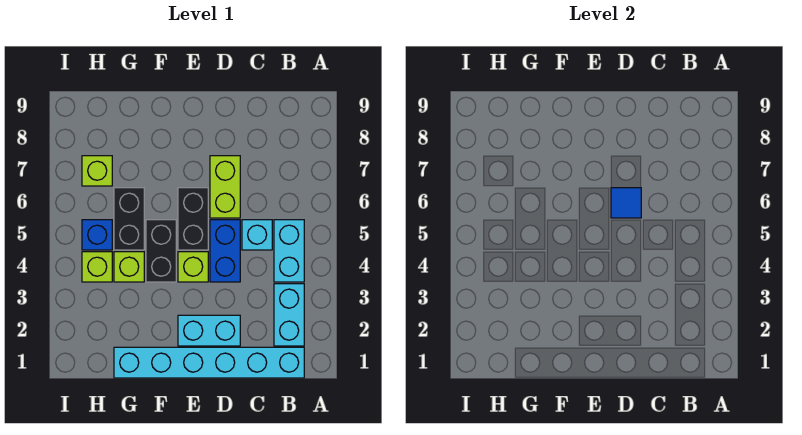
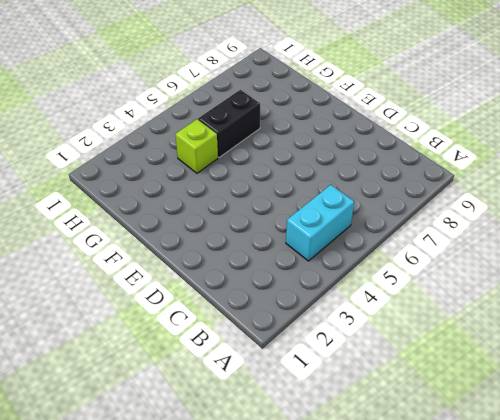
none -> cyan brick B1:G1 level 1
none -> cyan brick B2:B3 level 1
none -> cyan brick C5 level 1

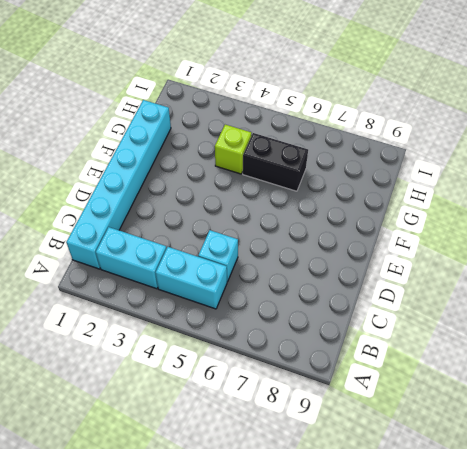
none -> cyan brick D2:E2 level 1
none -> blue brick D4:D5 level 1
none -> lime brick D6:D7 level 1

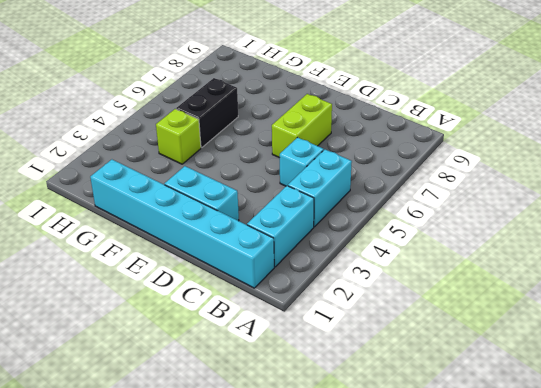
none -> blue brick D4:D5 level 1
none -> lime brick E4 level 1
none -> black brick E5:E6 level 1

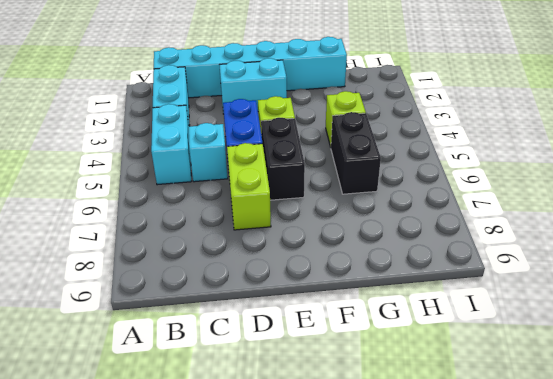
none -> black brick F4:F5 level 1
none -> lime brick H4 level 1
none -> blue brick H5 level 1

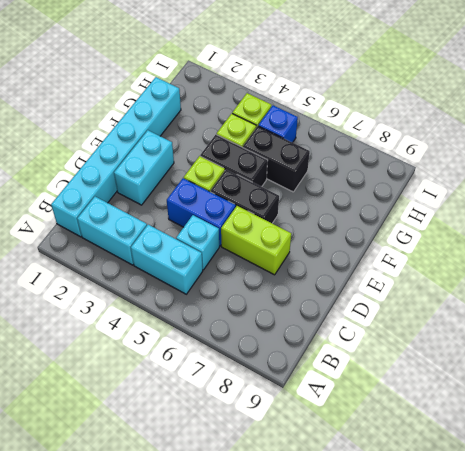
none -> lime brick H7 level 1
none -> blue tile D6 level 2

